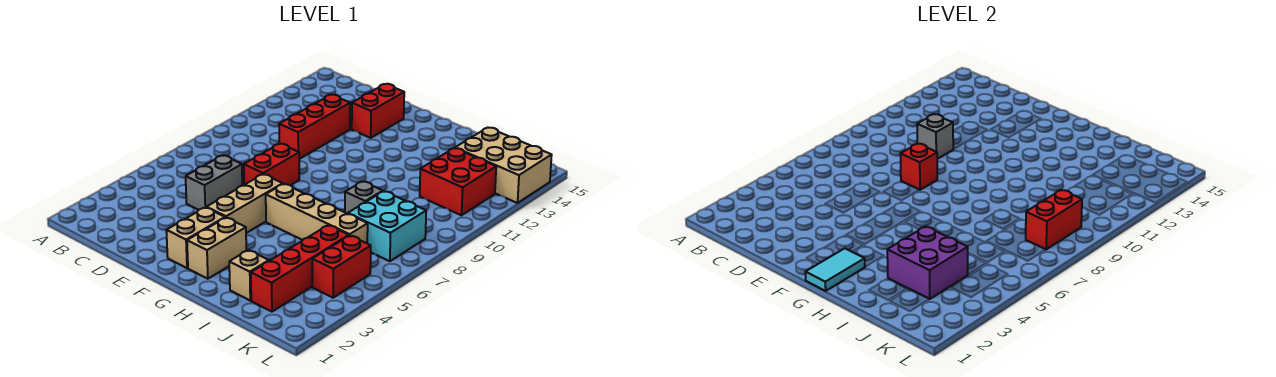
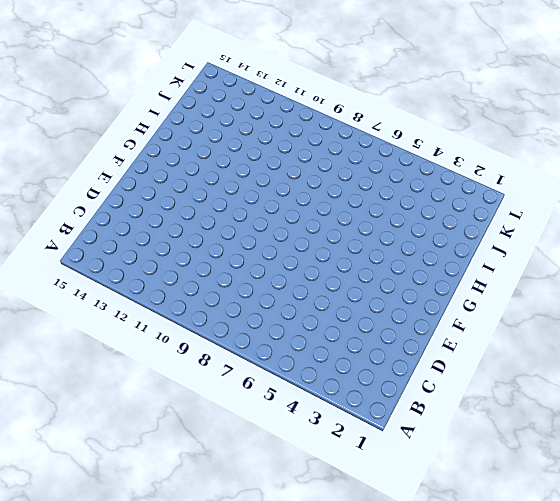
none -> grey brick D5:D6 level 1
none -> red brick D10:D12 level 1
none -> red brick E7:E8 level 1

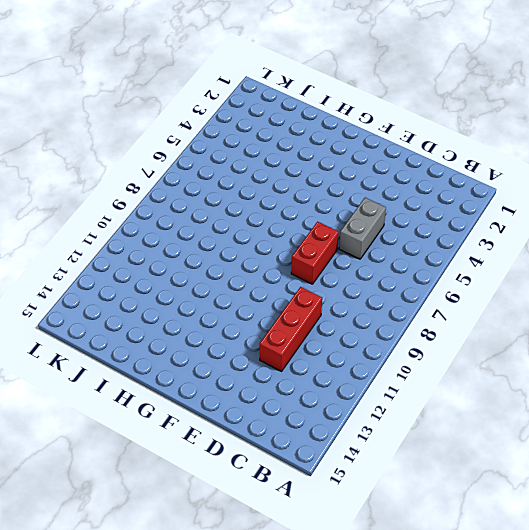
none -> red brick E13:E14 level 1
none -> tan brick F2:F3 level 1
none -> tan brick F4:F6 level 1

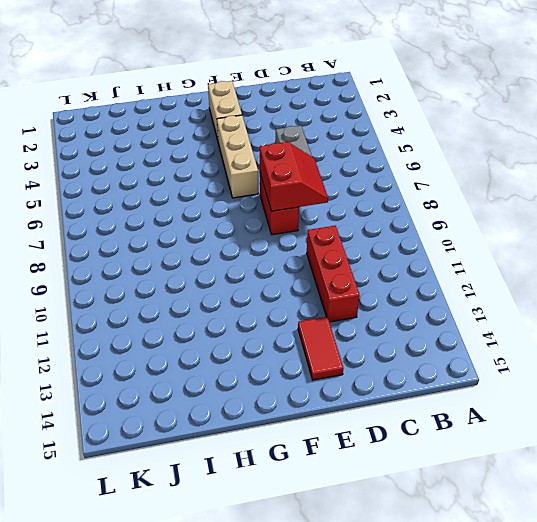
red slope D7:E8 level 2 top E -> red brick E8 level 2
red tile E13:E14 level 1 -> red brick E13:E14 level 1
none -> tan brick G2:G3 level 1
none -> tan brick G6:J6 level 1
none -> tan brick I2 level 1

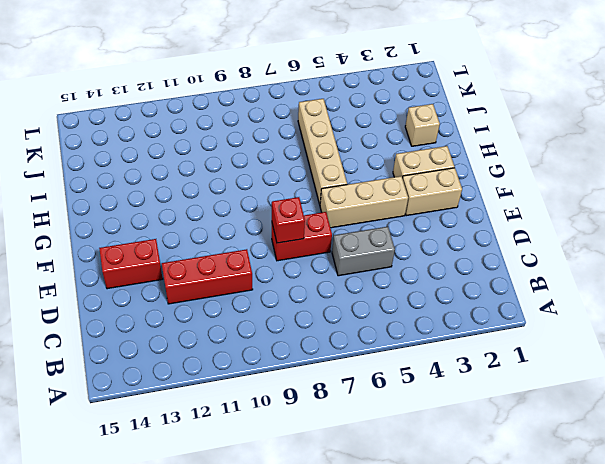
none -> grey brick I8 level 1
none -> red brick J2:J5 level 1
none -> cyan brick J7:K8 level 1

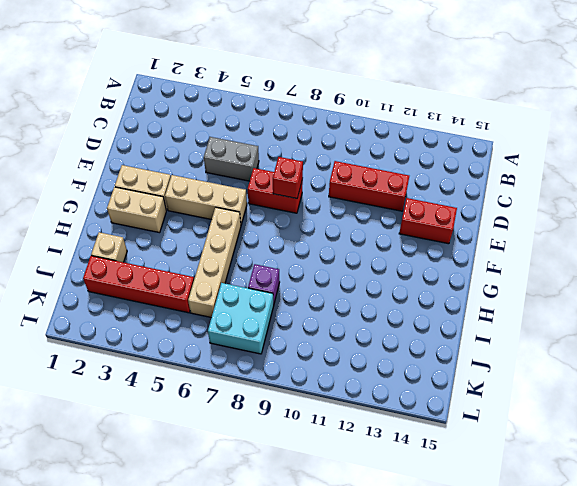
purple brick I8 level 1 -> grey brick I8 level 1
none -> red brick J11:K12 level 1
none -> tan brick J13:L14 level 1
none -> red brick K4:K5 level 1

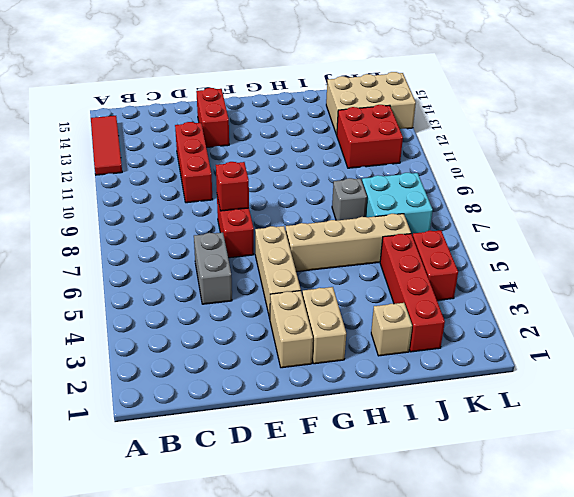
red tile A12:A14 level 1 -> none
none -> grey brick D10 level 2
none -> cyan tile G1:G2 level 2
none -> purple brick I3:J4 level 2

